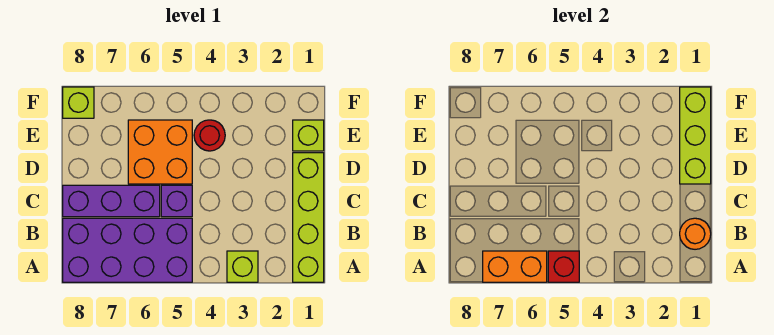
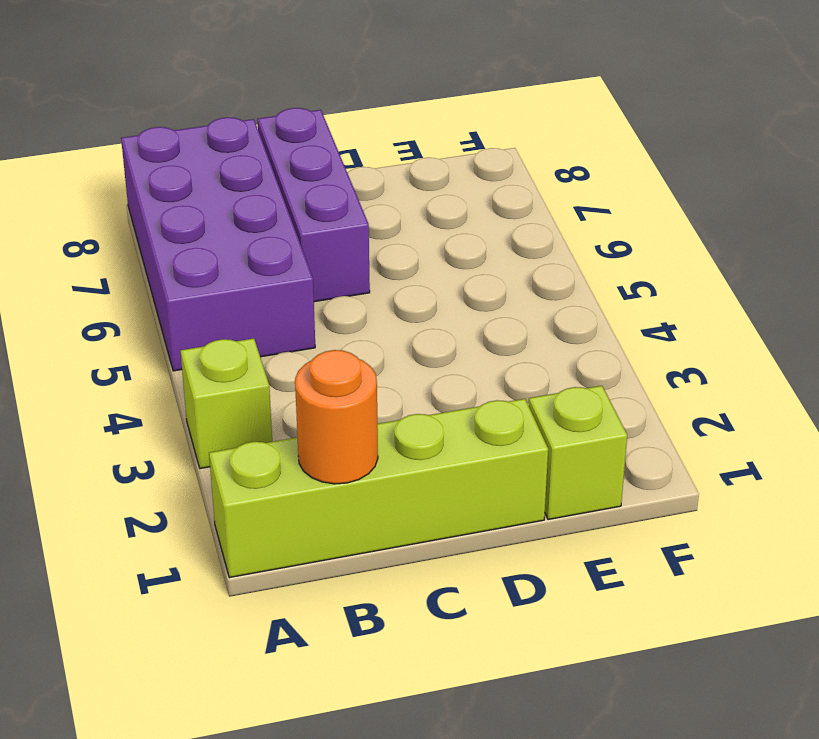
none -> purple brick C5 level 1
none -> orange brick D5:E6 level 1
none -> red round brick E4 level 1

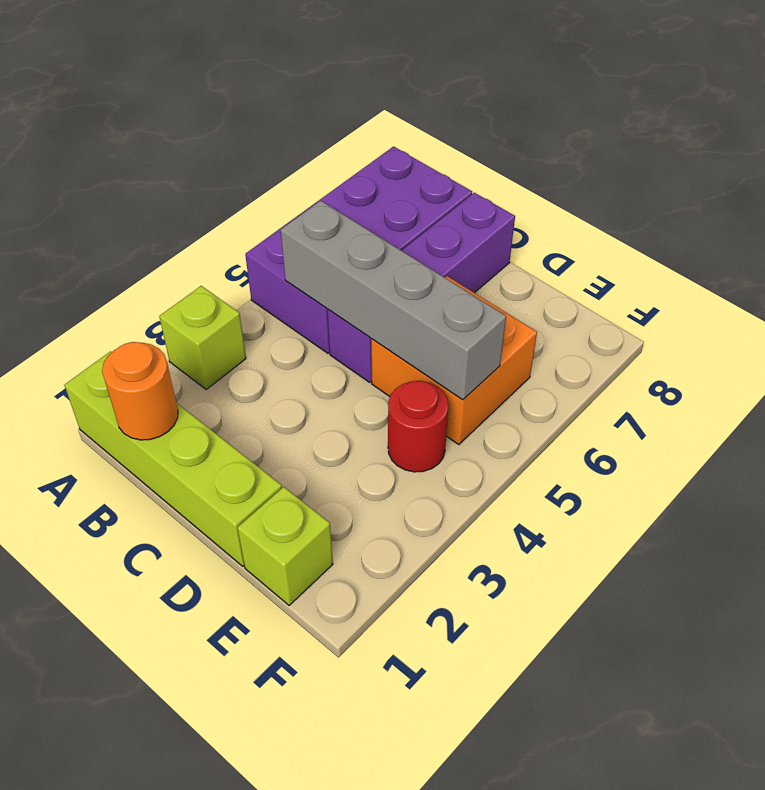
grey brick B5:E5 level 2 -> none
none -> lime brick F8 level 1
none -> red brick A5 level 2
none -> orange brick A6:A7 level 2

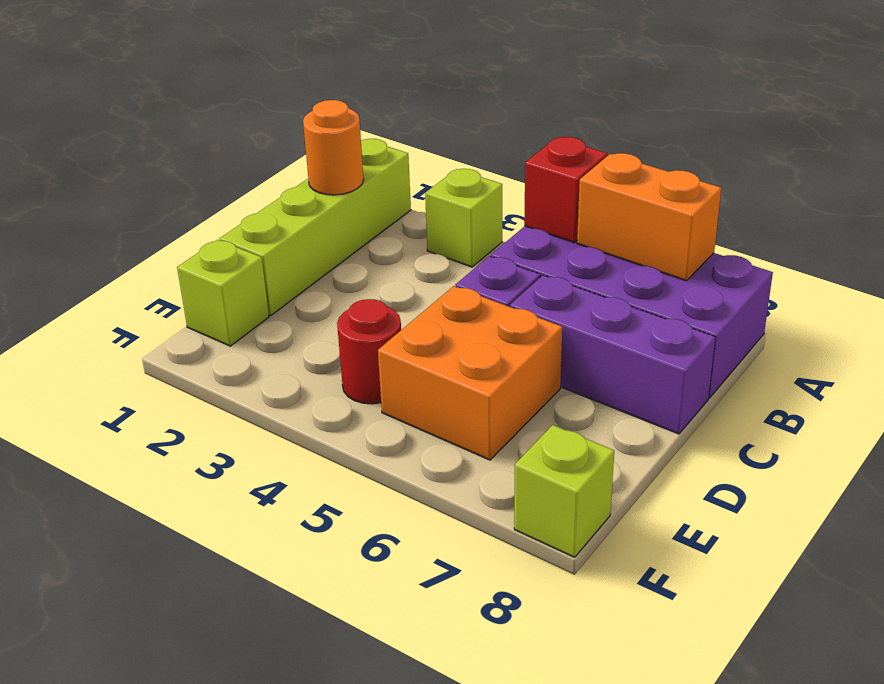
none -> lime brick D1:F1 level 2

